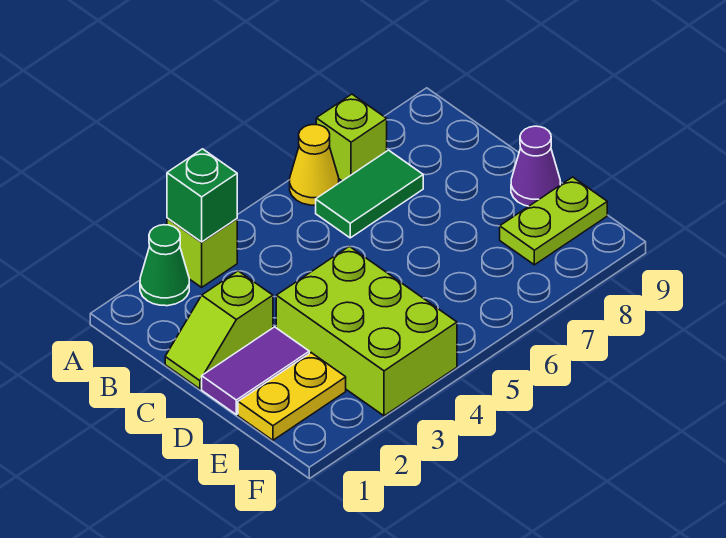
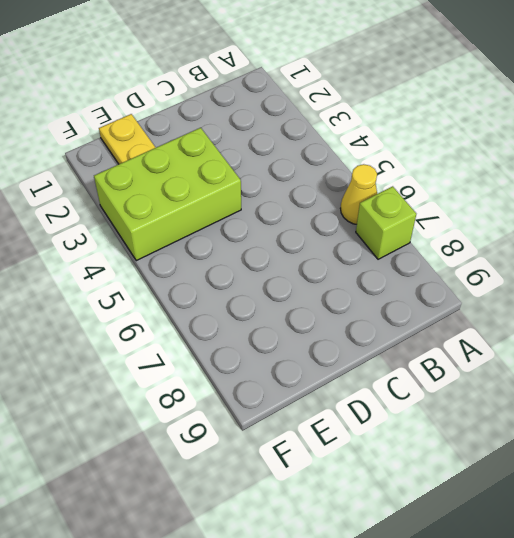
none -> green cone A2 level 1
none -> lime brick A3 level 1
none -> green tile B6:B7 level 1

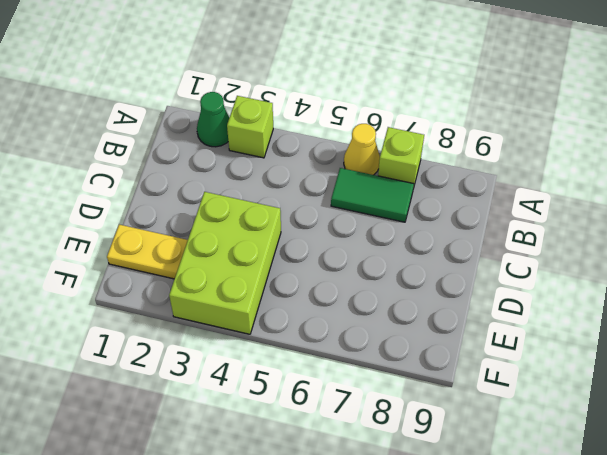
none -> lime slope C1:C2 level 1 top 2
none -> purple tile D1:D2 level 1
none -> purple cone D9 level 1

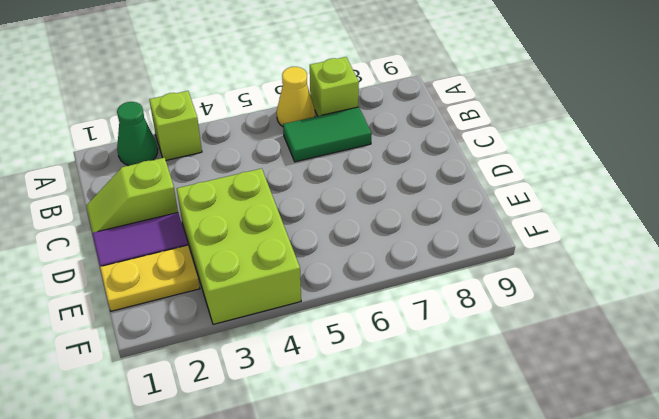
none -> purple cone D9 level 1
none -> lime plate E8:E9 level 1
none -> green brick A3 level 2

